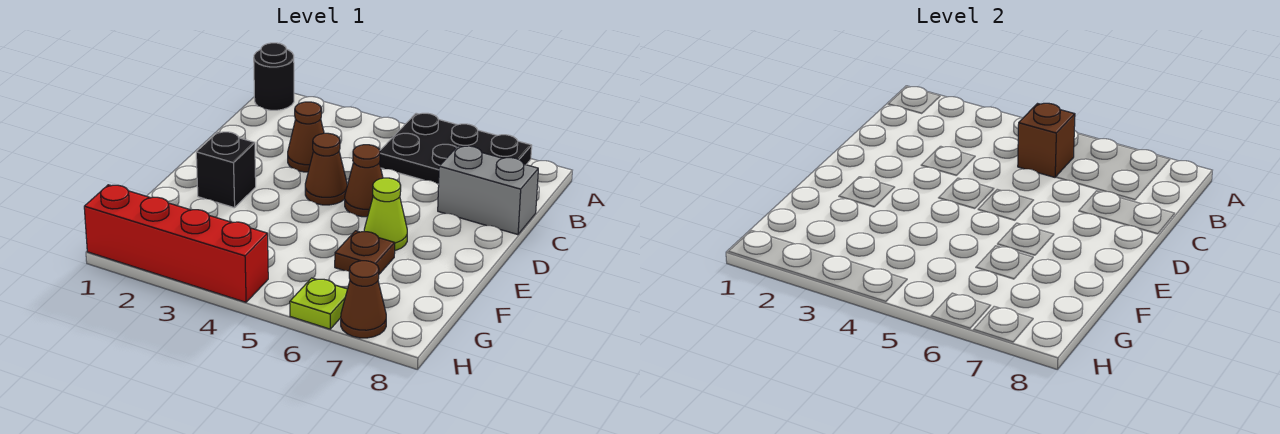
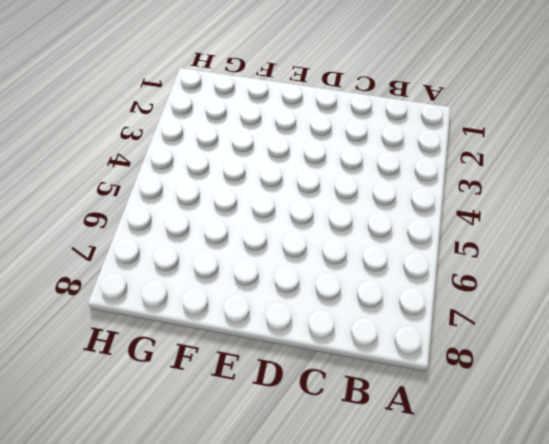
none -> black round brick A1 level 1
none -> black plate A5:B7 level 1
none -> brown cone C3 level 1

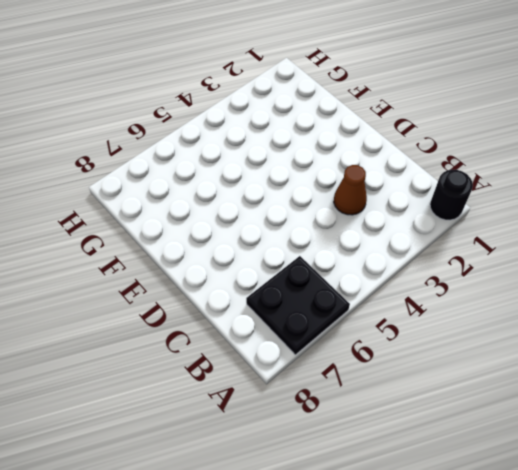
black plate A6:B7 level 1 -> black plate A5:B7 level 1
none -> grey brick C7:C8 level 1
none -> brown cone D4 level 1
none -> brown cone D5 level 1

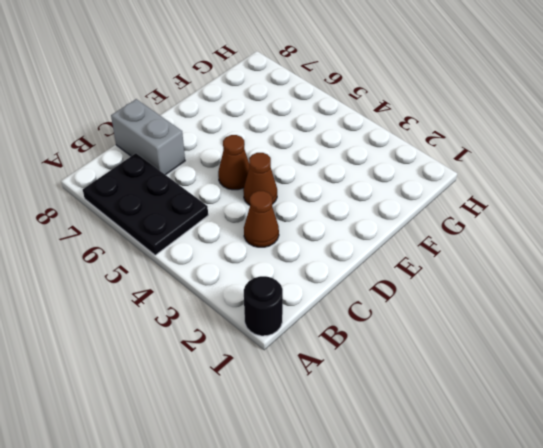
none -> black brick E2 level 1
none -> lime cone E6 level 1
none -> brown plate F6 level 1

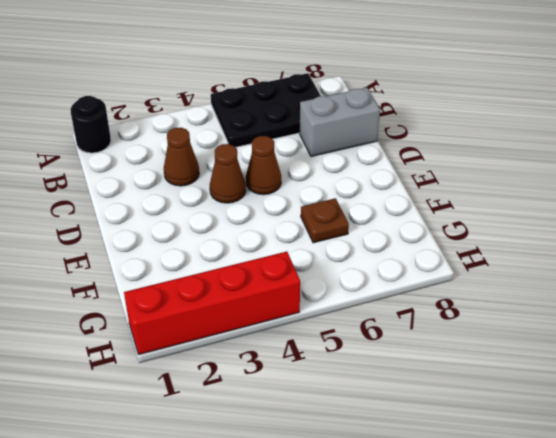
none -> black brick E2 level 1
none -> lime cone E6 level 1
none -> lime plate H6 level 1

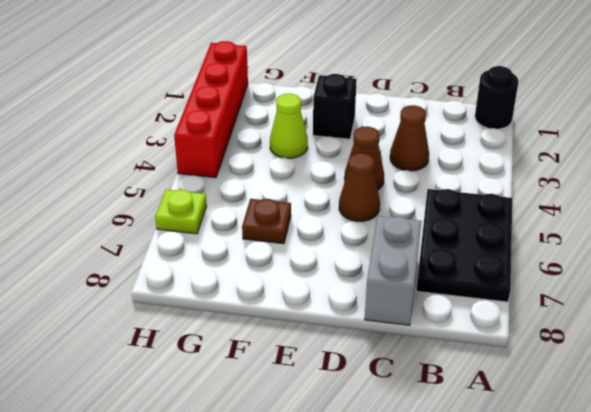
lime cone F3 level 1 -> lime cone E6 level 1
none -> brown cone H7 level 1
none -> brown brick B5 level 2

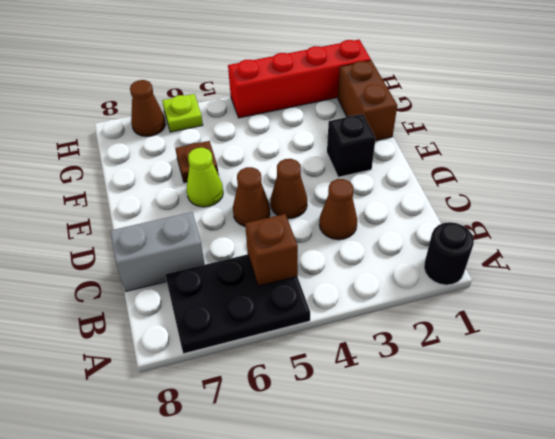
brown brick F1:G1 level 1 -> none

